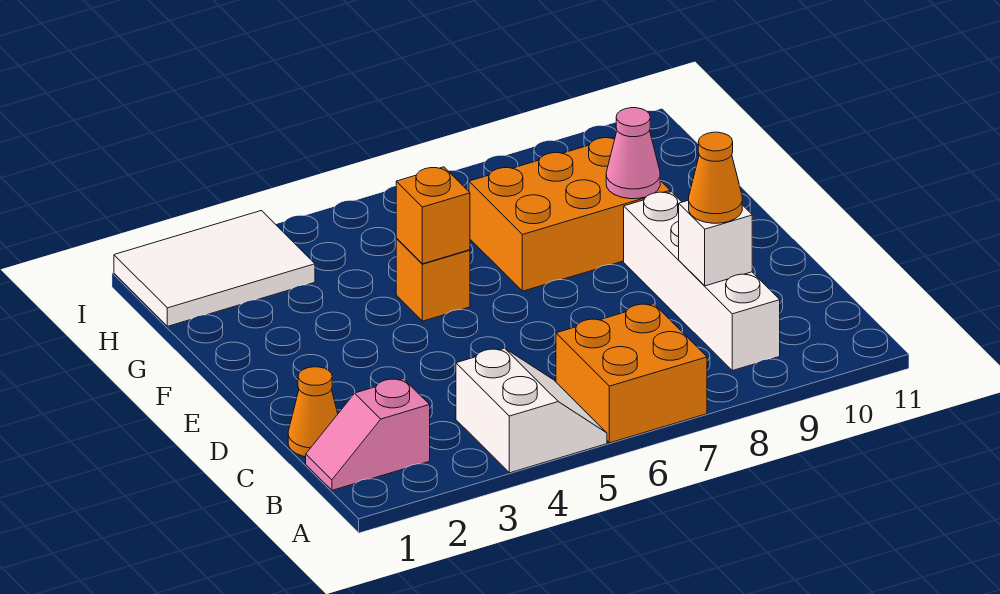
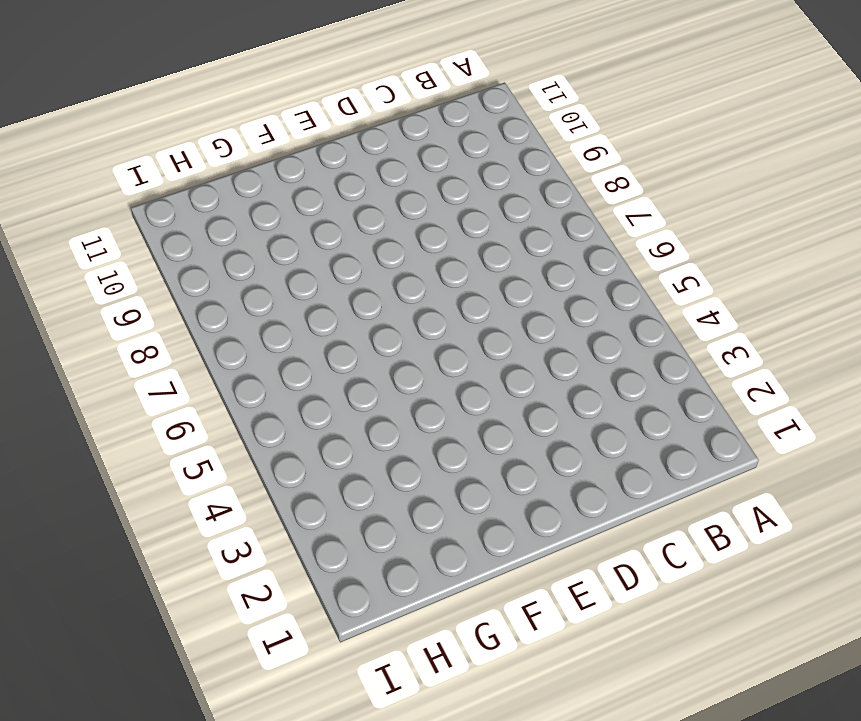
none -> white slope A4:B5 level 1 top 4
none -> orange brick A6:B7 level 1
none -> pink slope B1:B2 level 1 top 2

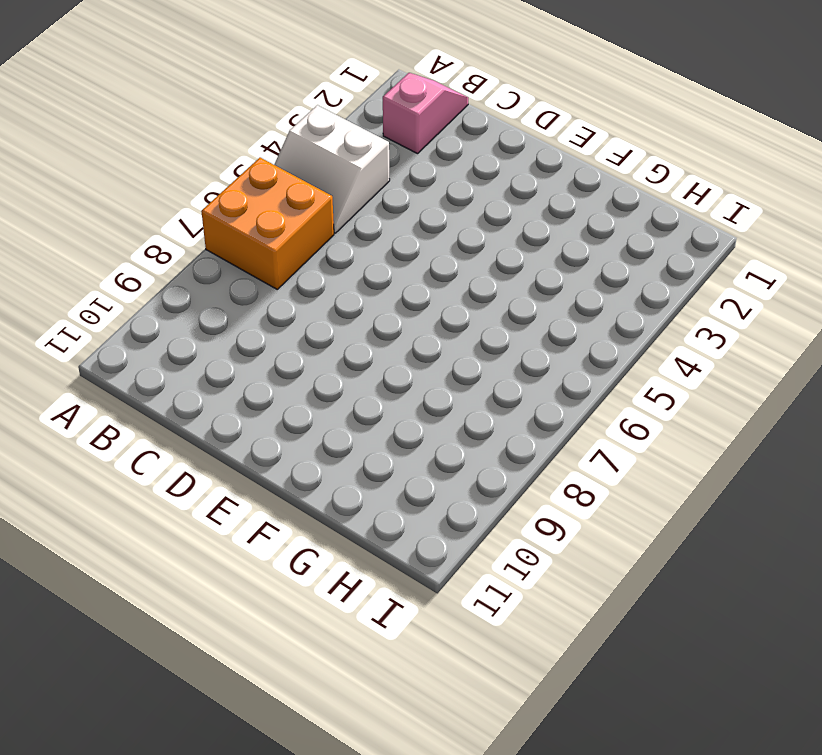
none -> white brick B9:E9 level 1
none -> orange cone C1 level 1
none -> orange brick F5 level 1

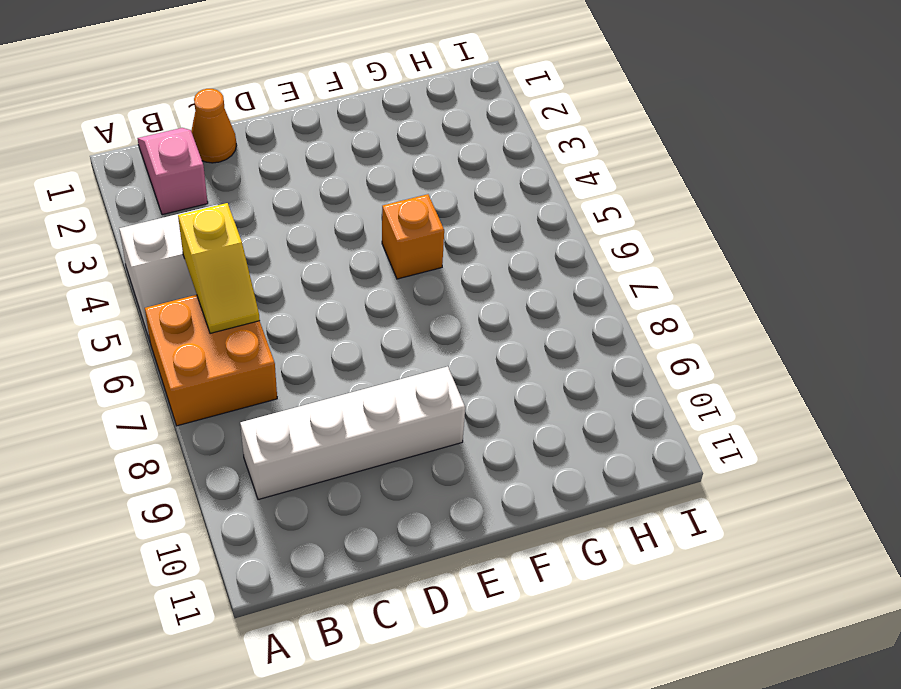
yellow slope B5:B6 level 2 top 5 -> none
none -> orange brick F7:G9 level 1
none -> white tile H1:I3 level 1
none -> white brick C9 level 2

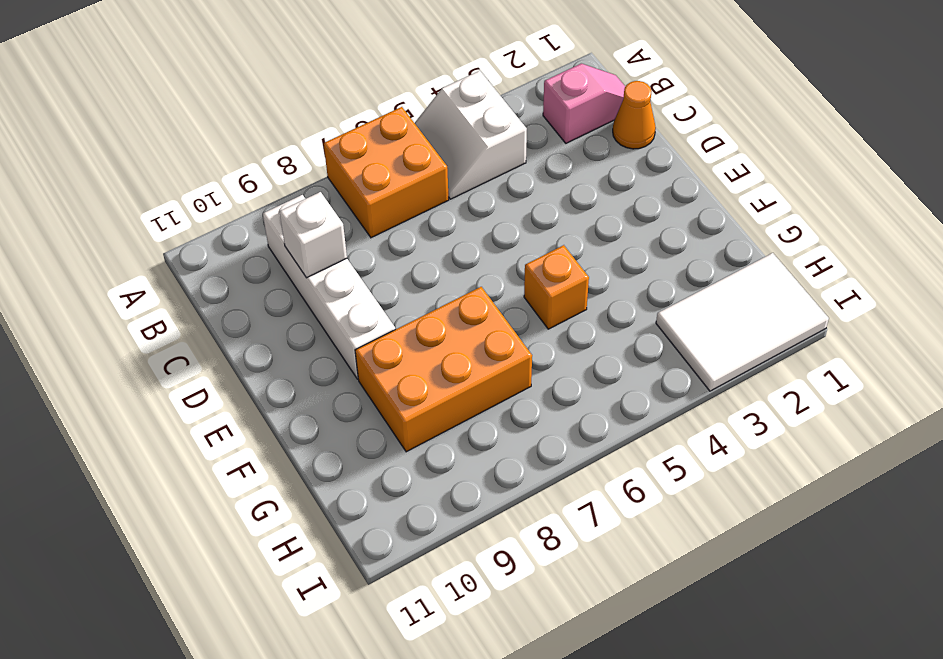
none -> orange brick F5 level 2
none -> pink cone F9 level 2
none -> orange cone C9 level 3

